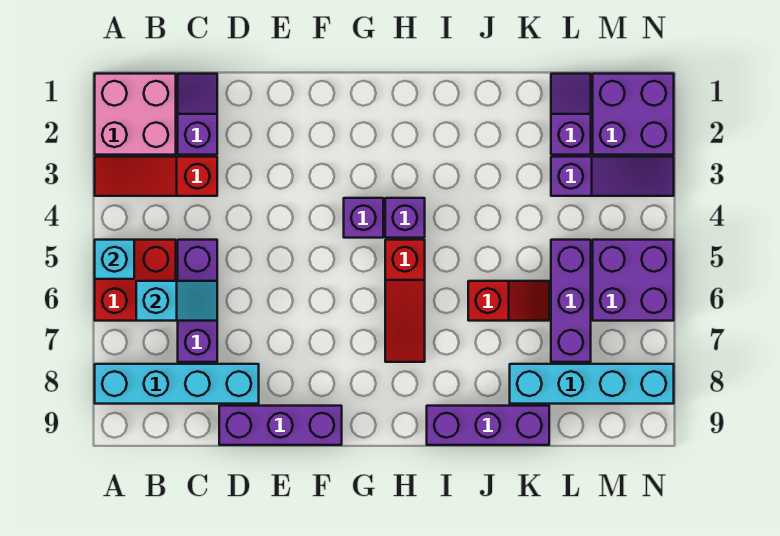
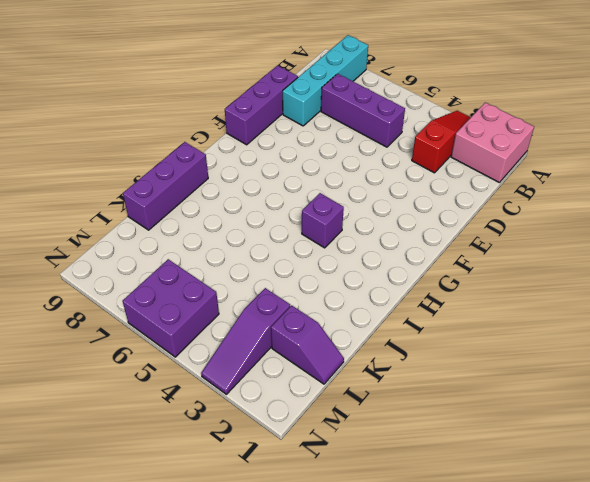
none -> red brick A5:B6 level 1
none -> purple slope C1:C2 level 1 top 2
none -> purple brick G4 level 1

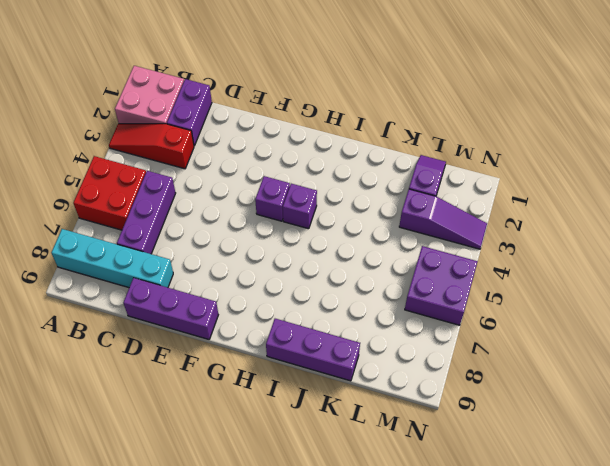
purple brick C1:C2 level 1 -> purple slope C1:C2 level 1 top 2
none -> red slope H5:H7 level 1 top 5
none -> red slope J6:K6 level 1 top J
none -> cyan brick K8:N8 level 1

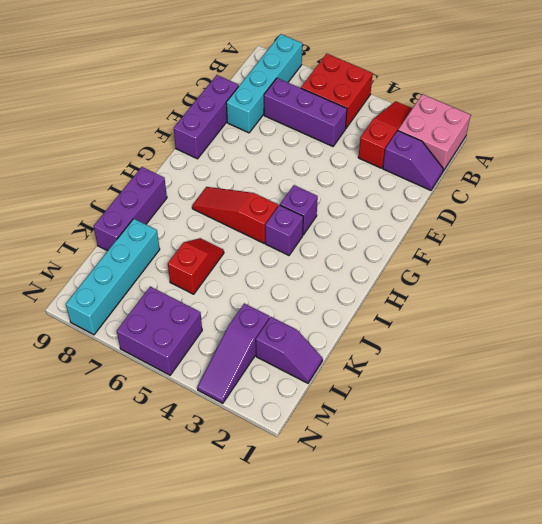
red slope J6:K6 level 1 top K -> red slope J6:K6 level 1 top J
none -> purple brick L5:L7 level 1
none -> purple brick M1:N2 level 1
none -> cyan brick A5 level 2

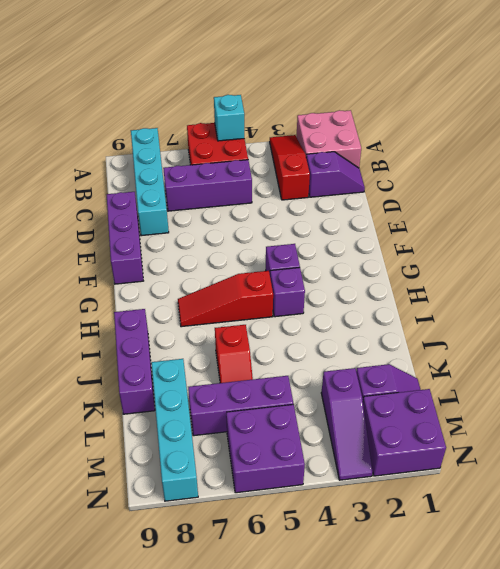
none -> cyan slope B6:C6 level 2 top B

